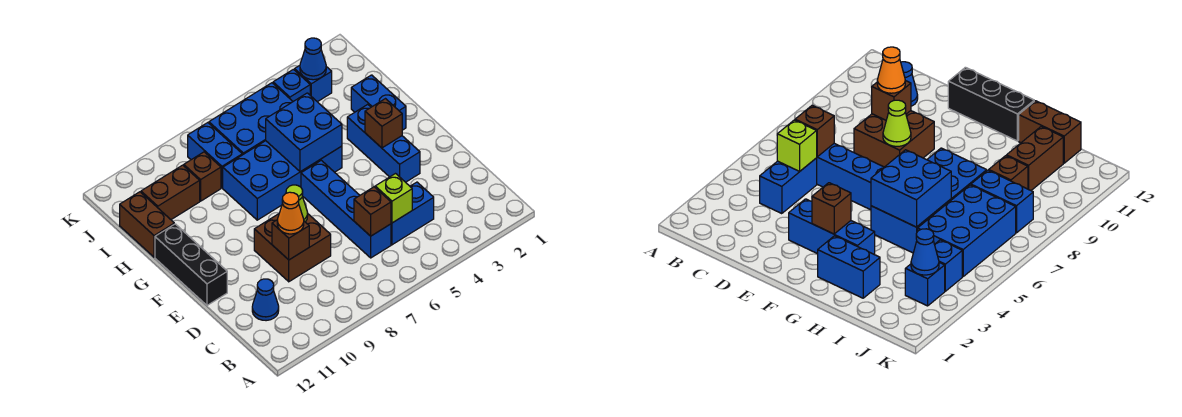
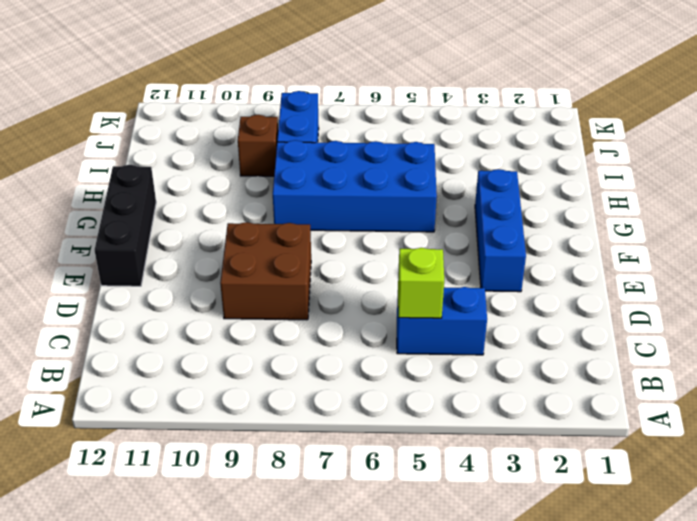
none -> blue brick C6:F6 level 1
none -> blue cone C11 level 1
none -> blue brick G2:H2 level 1

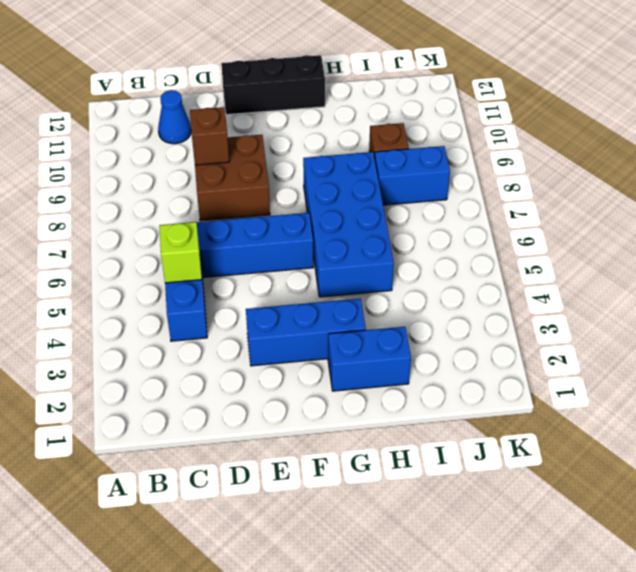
none -> brown brick H12:I12 level 1
none -> blue brick I5:J7 level 1
none -> brown brick I10:I11 level 1

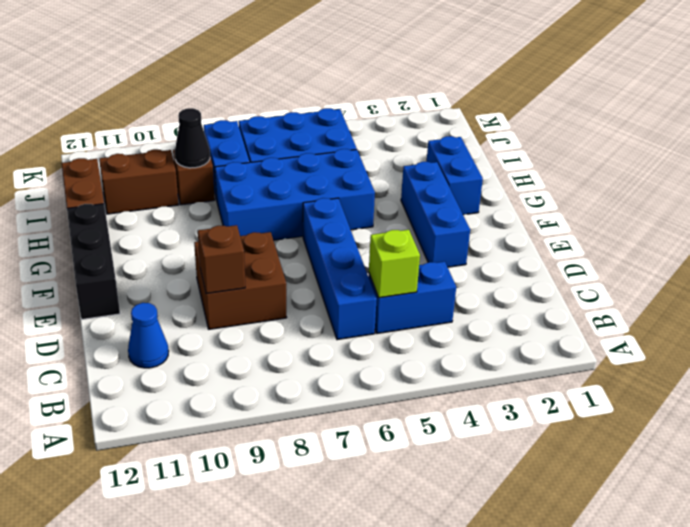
black cone I9 level 2 -> none
none -> blue brick J3 level 1
none -> blue brick J4 level 1
none -> brown brick C6 level 2

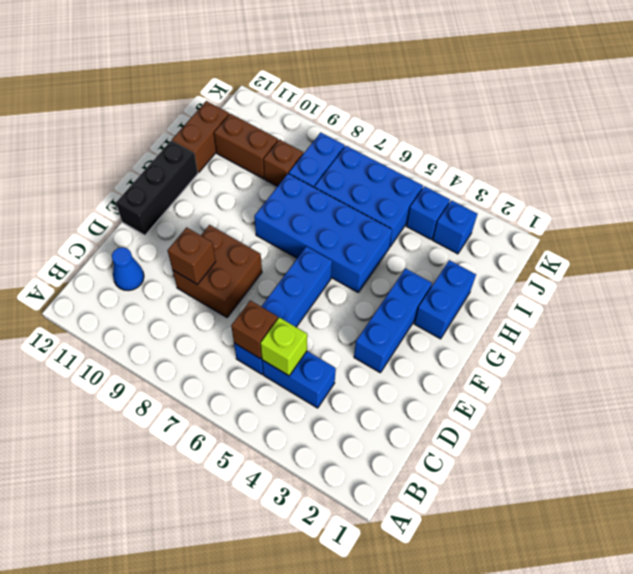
none -> lime cone E8 level 2
none -> brown brick F3 level 2
none -> blue brick G5:H6 level 2

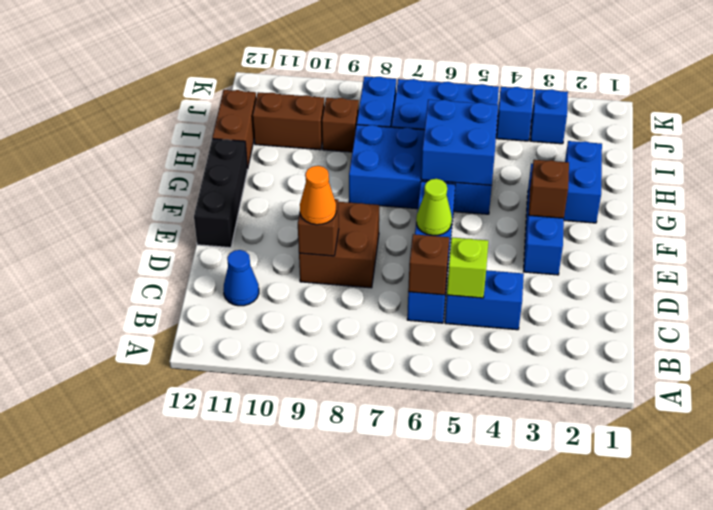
lime cone E6 level 2 -> lime cone E8 level 2
none -> blue cone J3 level 2

